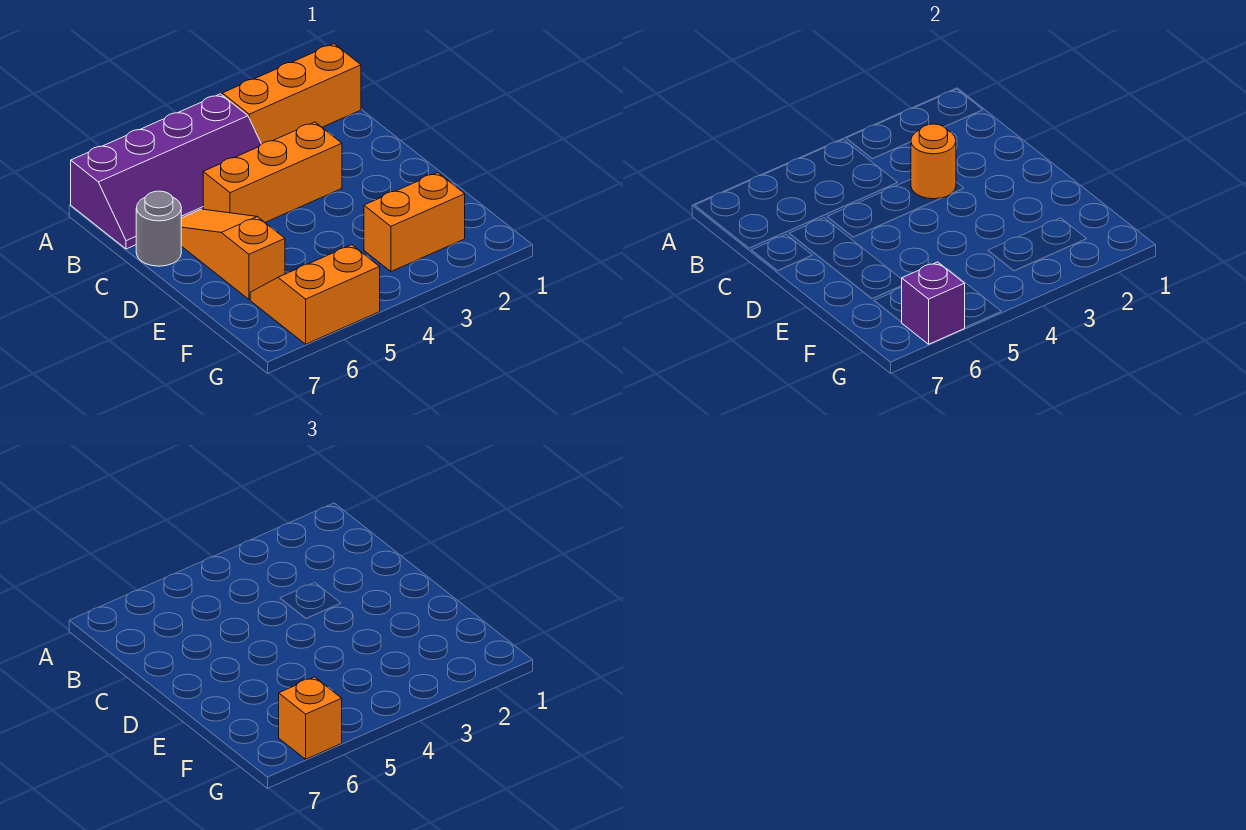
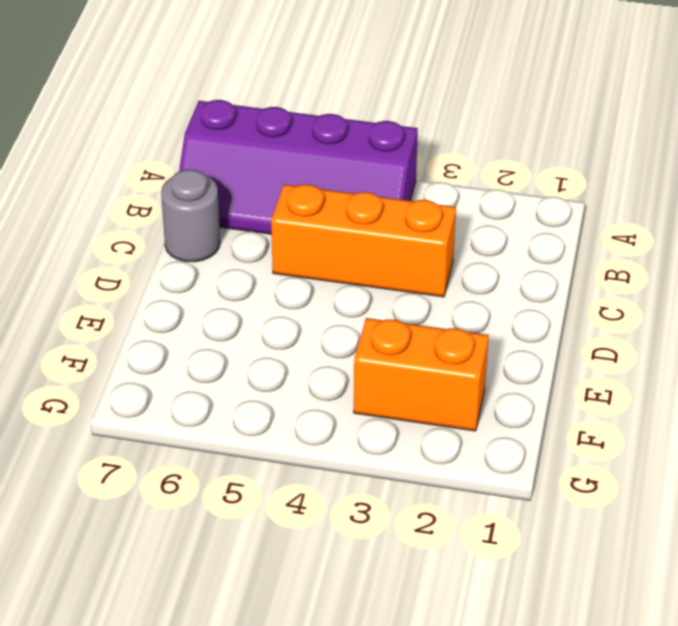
none -> orange brick A1:A3 level 1
none -> orange slope C6:E6 level 1 top E

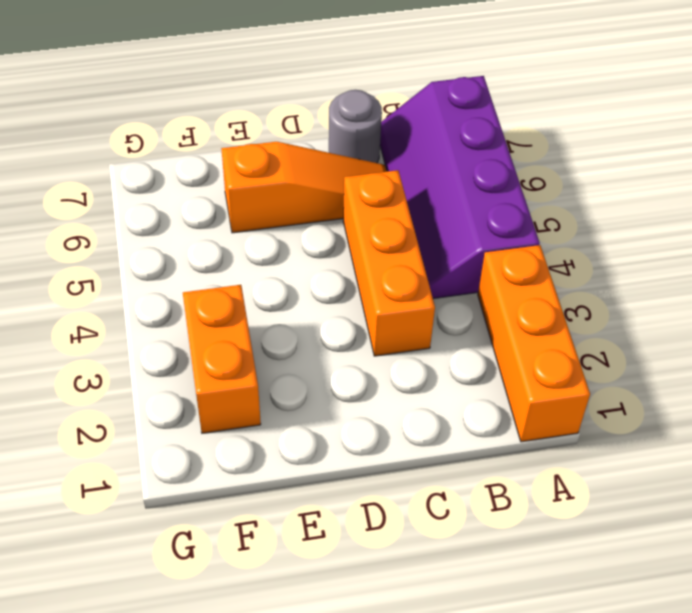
none -> orange slope F5:G6 level 1 top G
none -> orange round brick C3 level 2

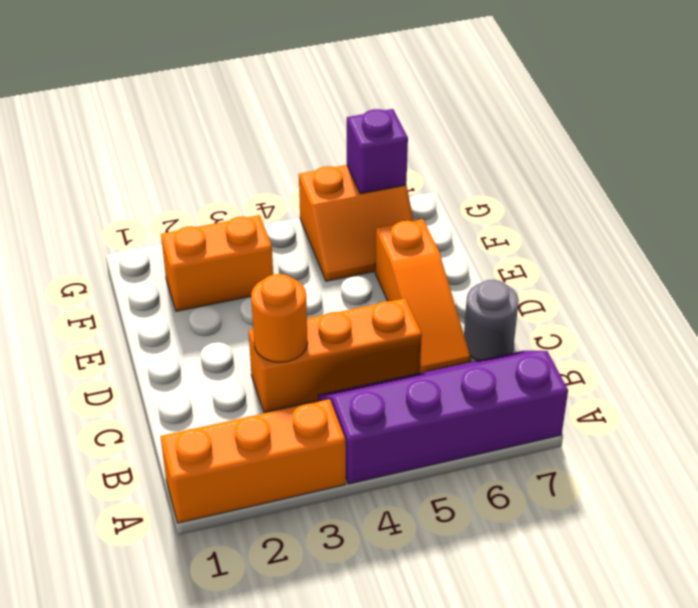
none -> orange brick G6 level 3

